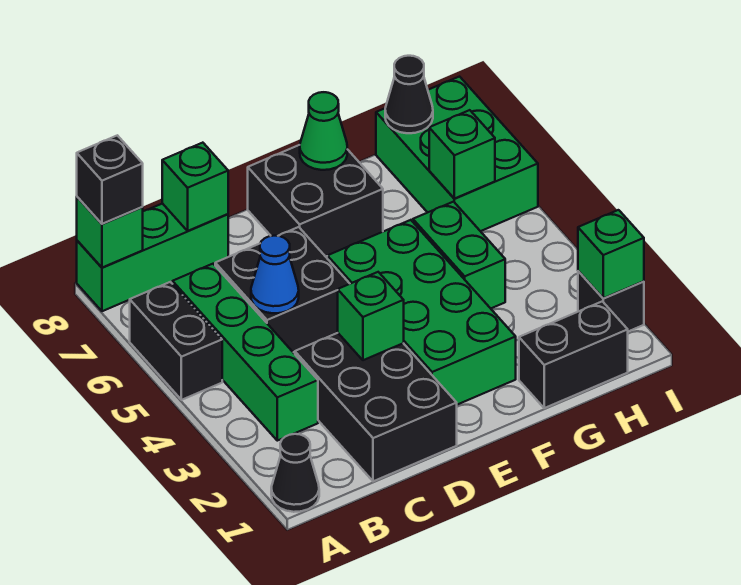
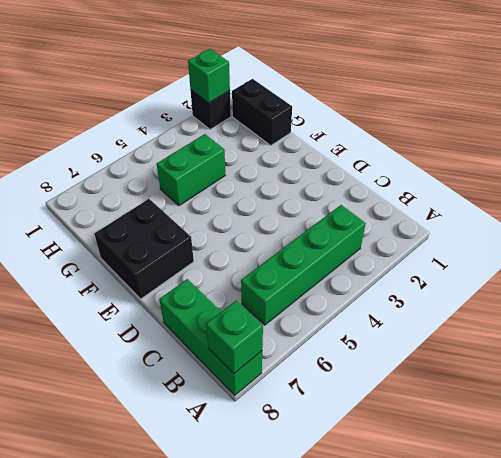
none -> black cone A1 level 1
none -> black brick A5:A6 level 1
none -> black brick C1:D3 level 1

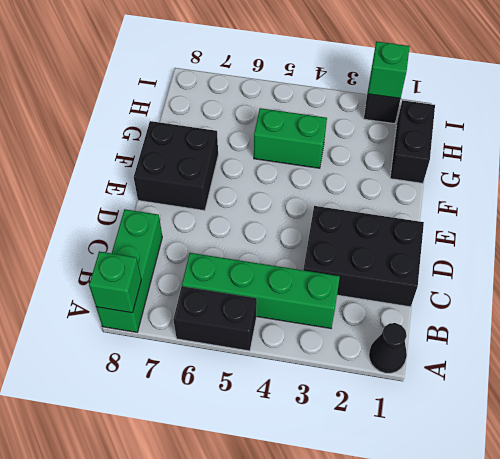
none -> black brick C5:D6 level 1
none -> green brick E2:F5 level 1
none -> green brick H6:I8 level 1

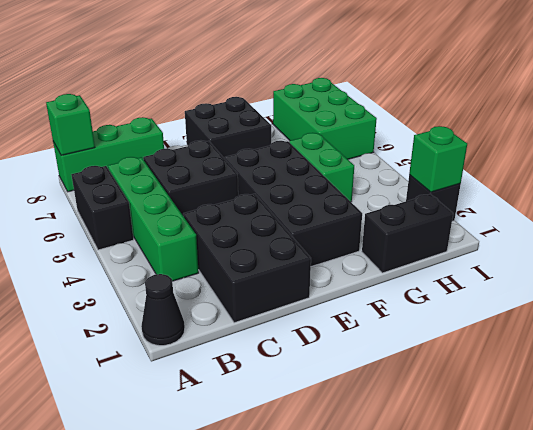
black brick E2:F5 level 1 -> green brick E2:F5 level 1
none -> blue cone C5 level 2
none -> green brick C8 level 2
none -> green brick D3 level 2

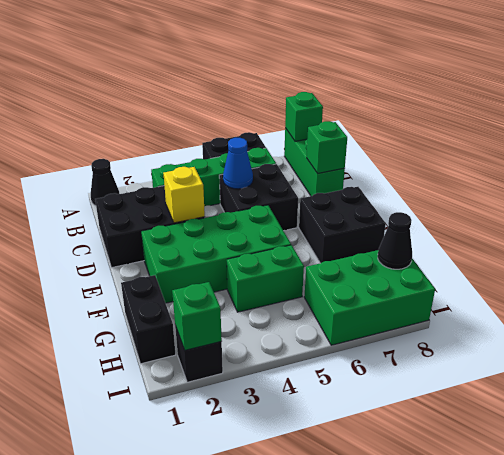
yellow brick D3 level 2 -> green brick D3 level 2
none -> green cone F8 level 2
none -> green brick H6 level 2
none -> black brick A8 level 3

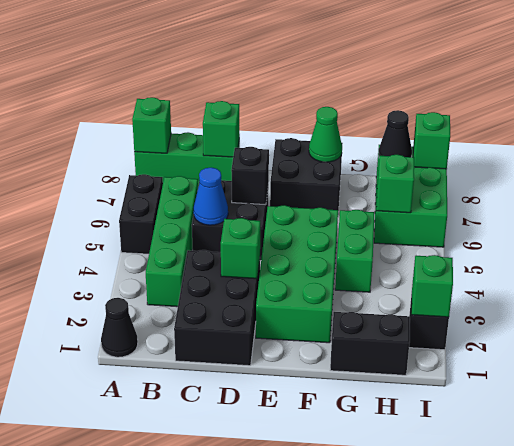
black brick D6 level 2 -> black brick A8 level 3
green brick I8 level 2 -> none

